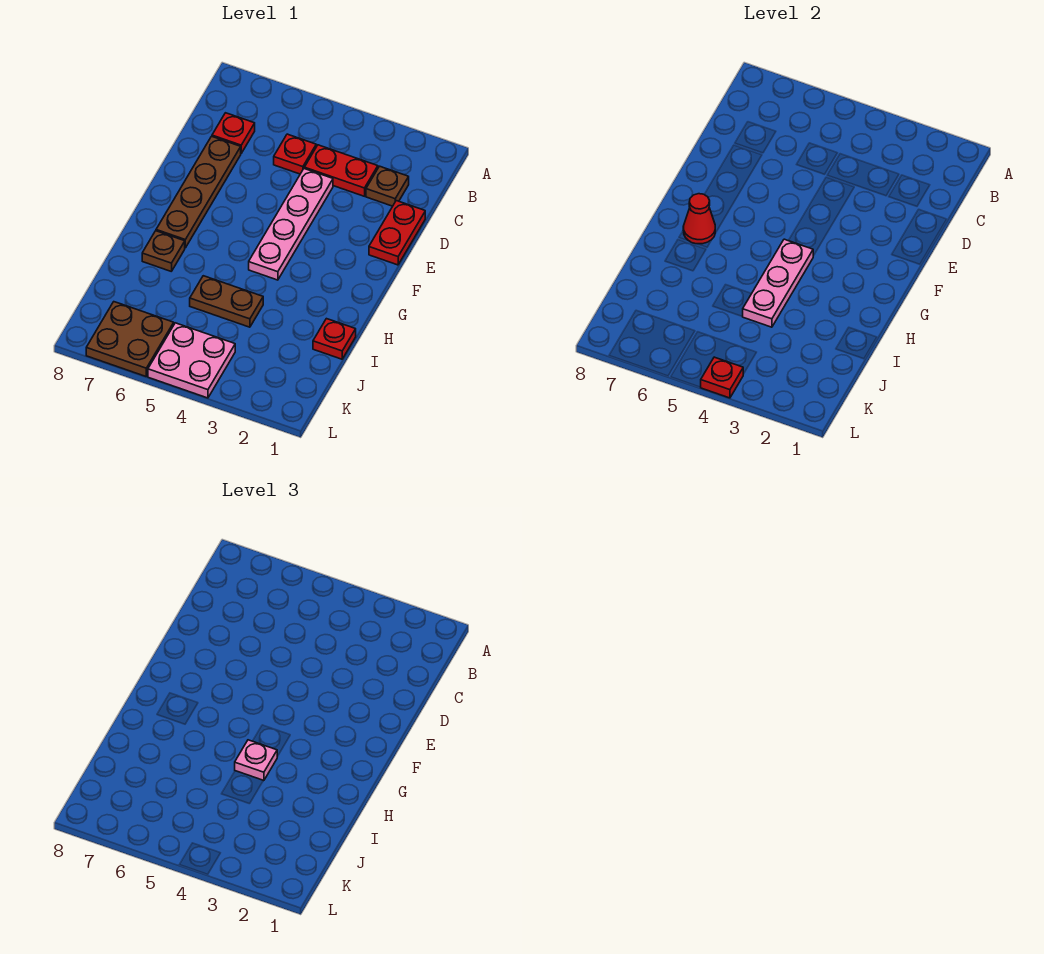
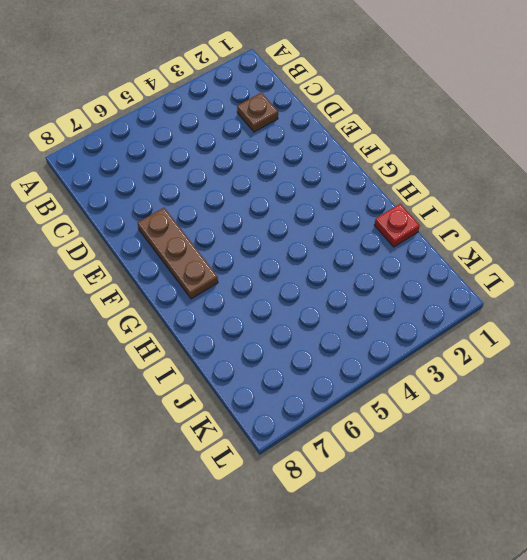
brown plate E7:G7 level 1 -> brown plate D7:G7 level 1
none -> red plate C3:C4 level 1
none -> red plate C5 level 1
none -> red plate C7 level 1

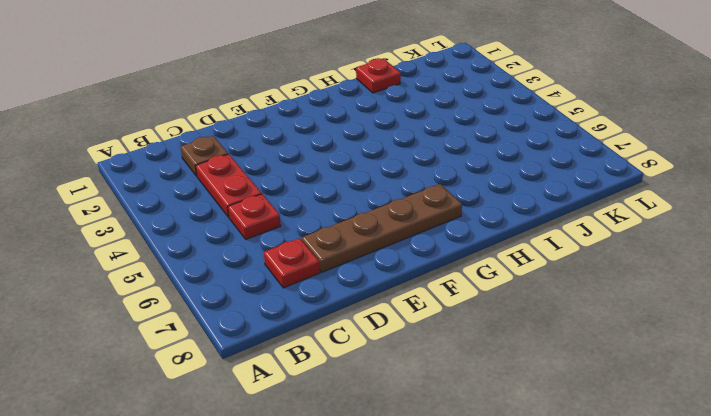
none -> red plate D1:E1 level 1
none -> pink plate D4:G4 level 1
none -> brown plate H7 level 1

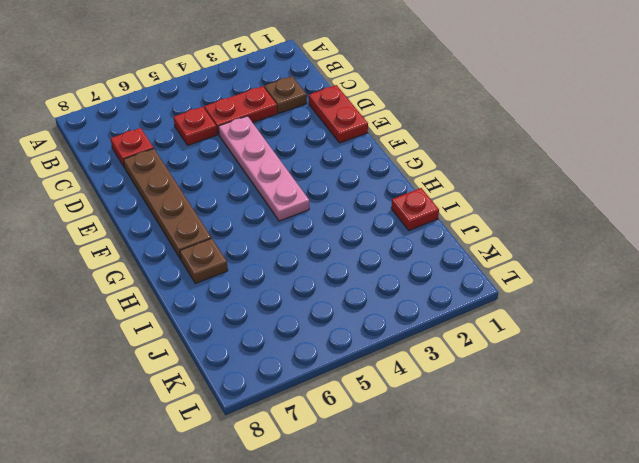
none -> brown plate I4:I5 level 1
none -> pink plate K4:L5 level 1
none -> brown plate K6:L7 level 1

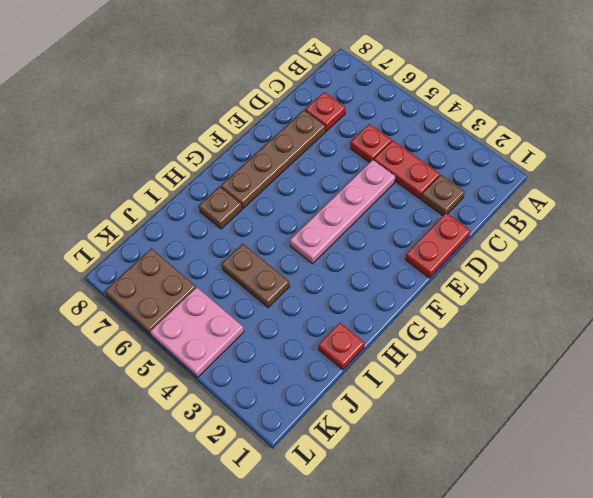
none -> pink plate G4:I4 level 2
none -> red cone G7 level 2
none -> red plate L4 level 2

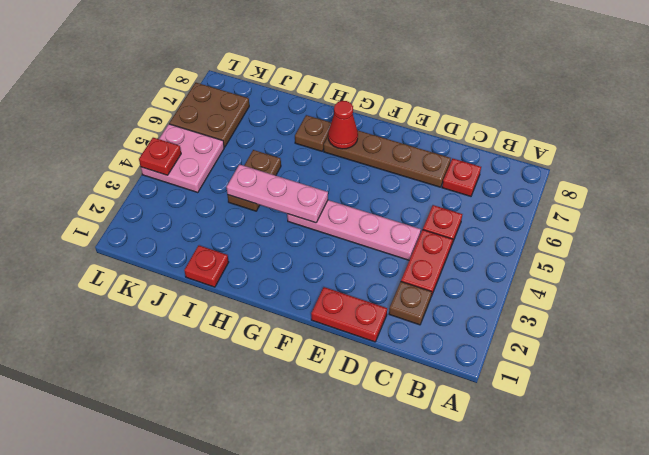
none -> pink plate H4 level 3

